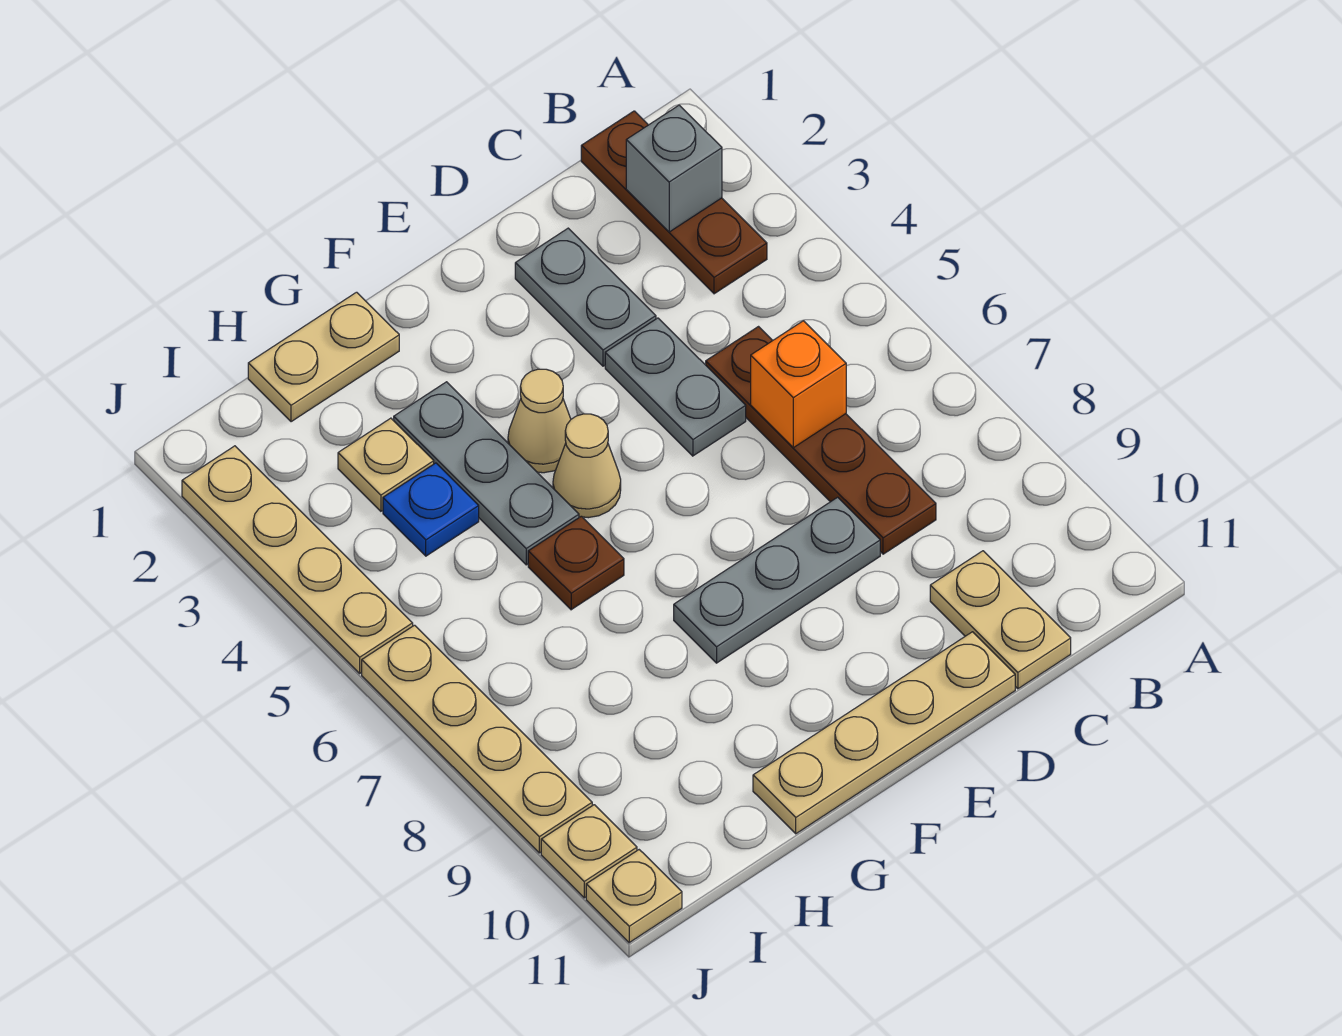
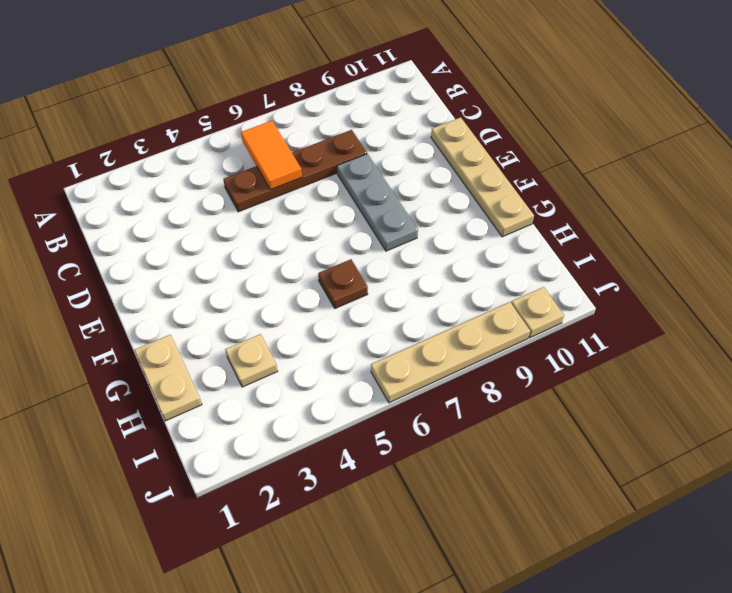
orange tile B6:C6 level 2 -> orange brick C6 level 2
none -> brown plate B1:B3 level 1
none -> tan plate C10:C11 level 1
none -> grey plate D2:D3 level 1

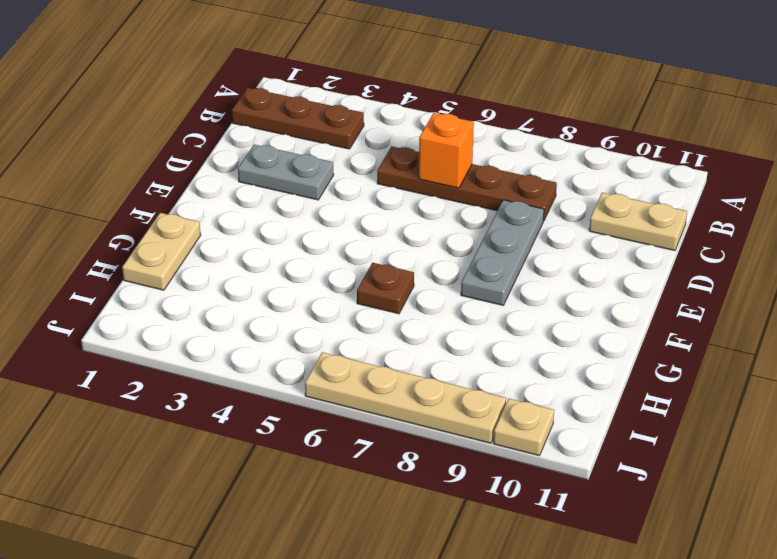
none -> grey plate D4:D5 level 1
none -> tan plate D11:G11 level 1
none -> tan cone F4 level 1

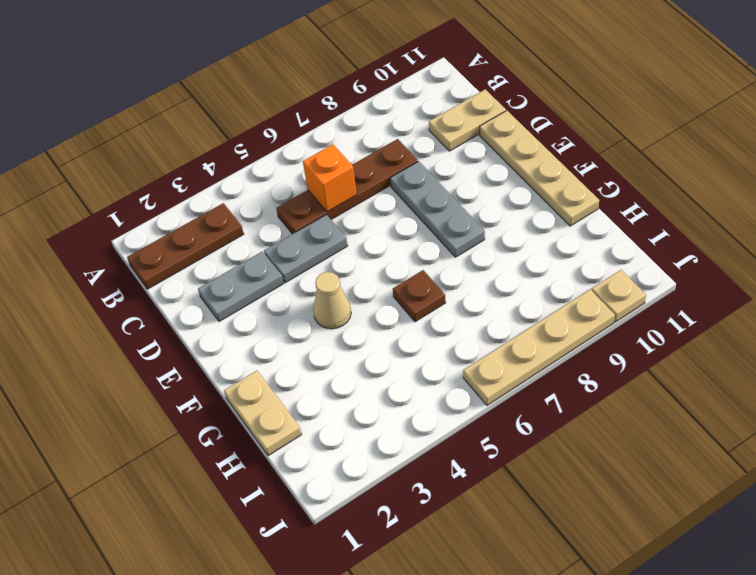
none -> tan cone F5 level 1
none -> grey plate G3:G5 level 1
none -> tan plate H3 level 1

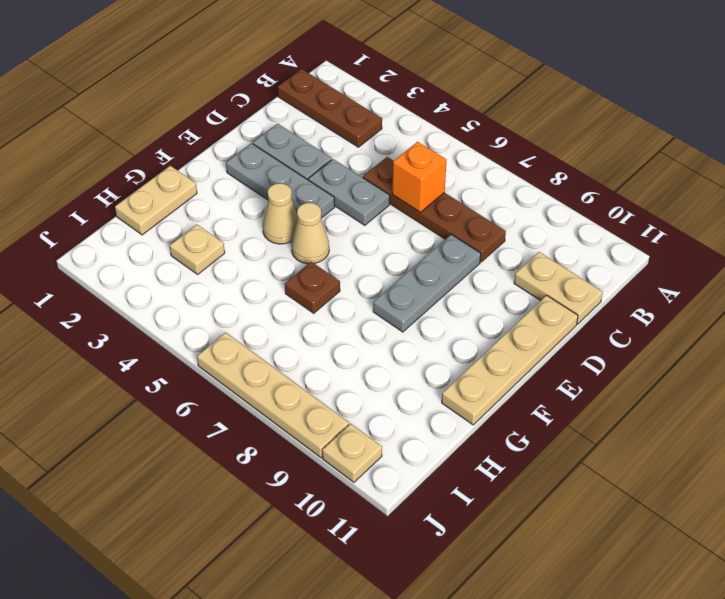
grey plate E2:E4 level 1 -> grey plate G3:G5 level 1
none -> blue plate H4 level 1
none -> tan plate J2:J5 level 1
none -> tan plate J11 level 1

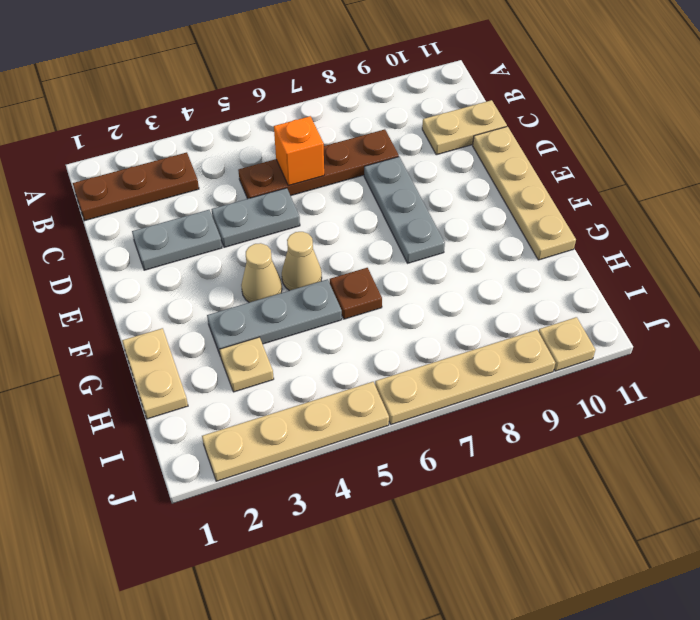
none -> blue plate H4 level 1
none -> tan plate J11 level 1
none -> grey brick B2 level 2

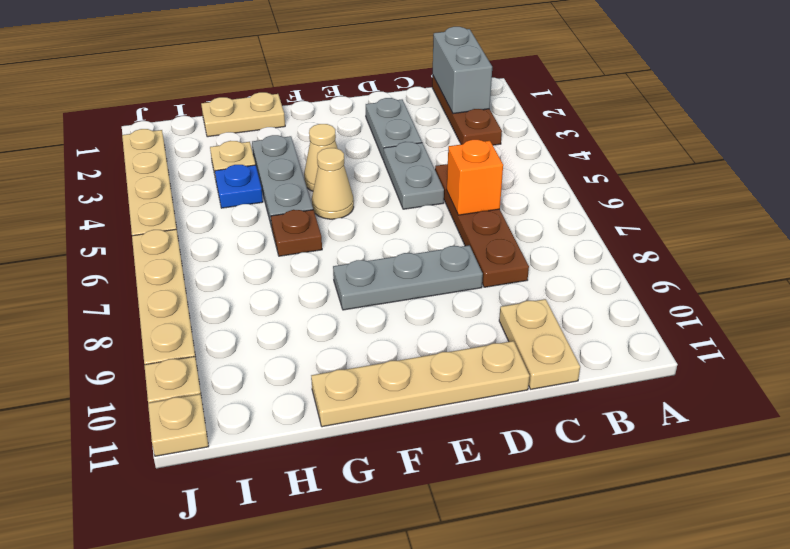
grey brick B1:B2 level 2 -> grey brick B2 level 2

